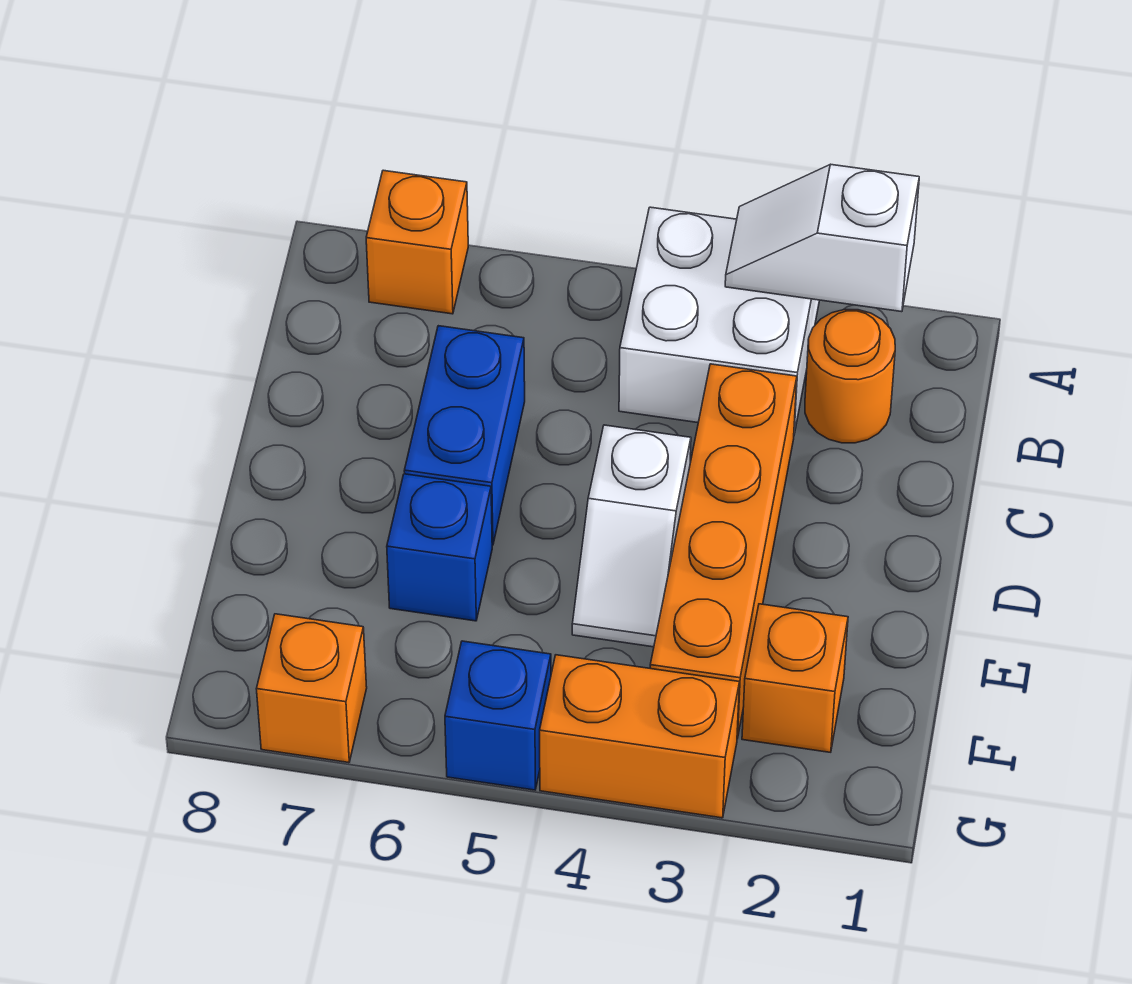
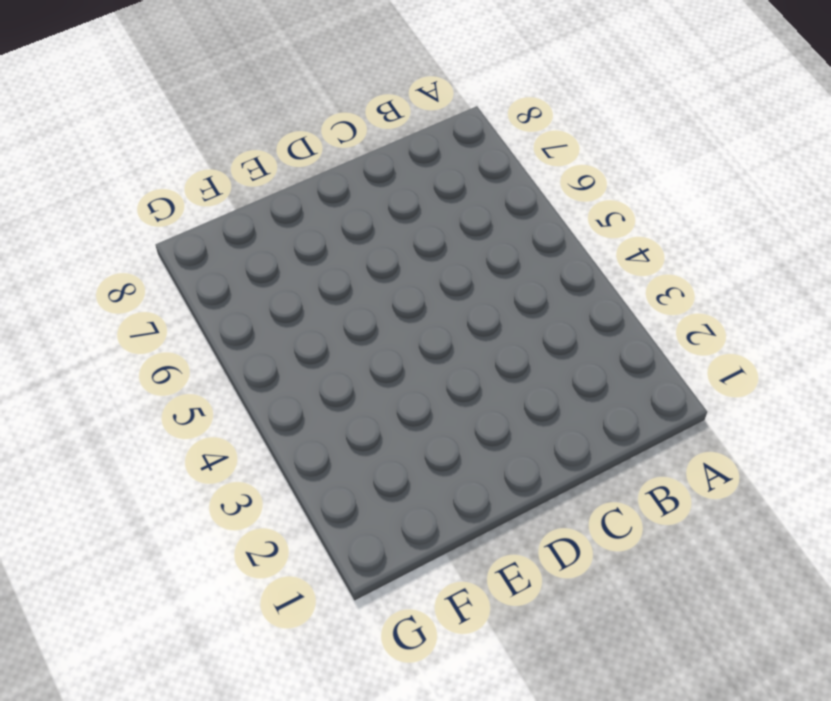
none -> white brick A3:B4 level 1
none -> orange brick A7 level 1
none -> orange round brick B2 level 1

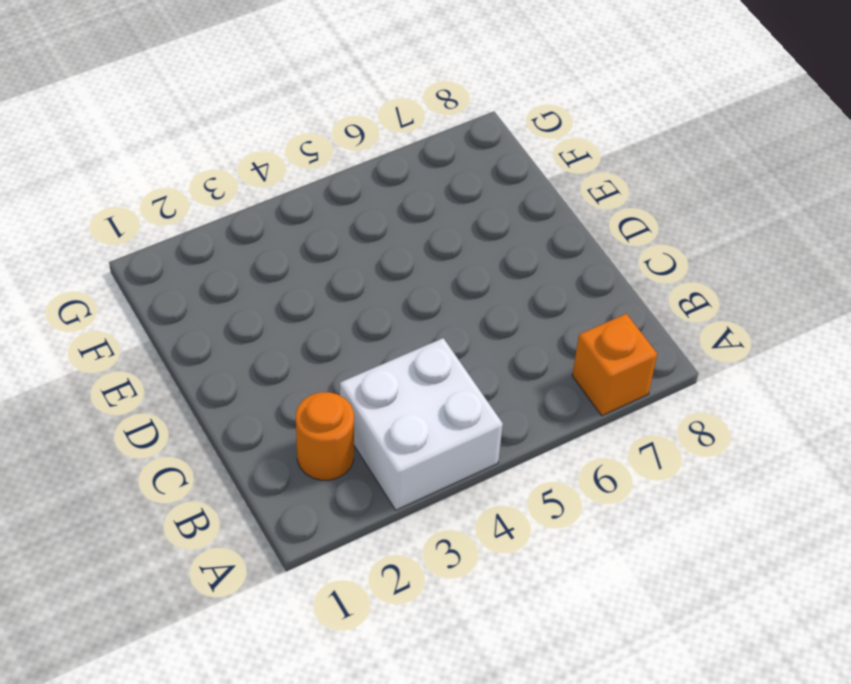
none -> orange brick C3:F3 level 1
none -> blue brick C6:D6 level 1
none -> white slope D4:E4 level 1 top D

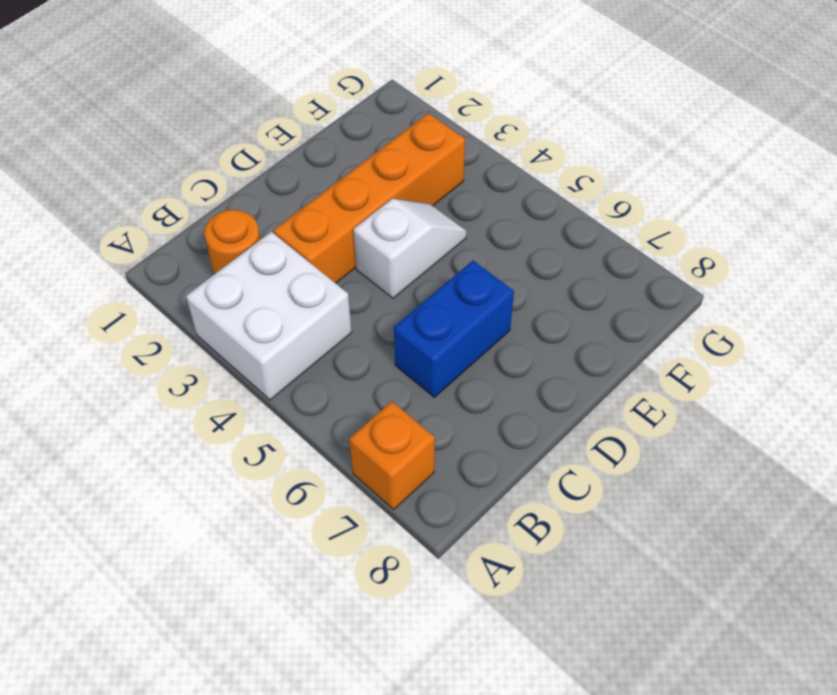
none -> blue brick E6 level 1
none -> orange brick F2 level 1
none -> orange brick G3:G4 level 1

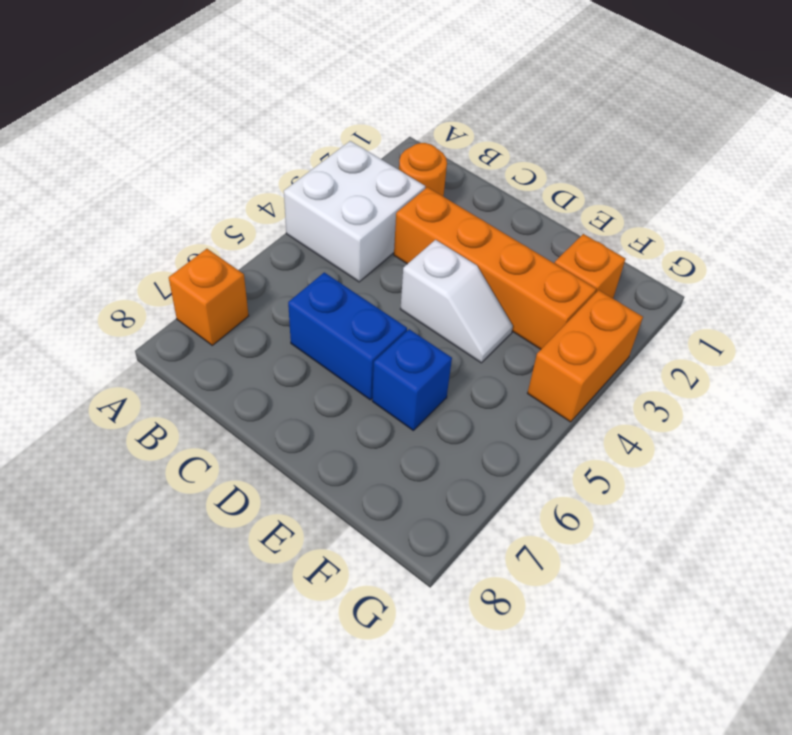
none -> blue brick G5 level 1
none -> orange brick G7 level 1
none -> white slope A2:A3 level 2 top 2

